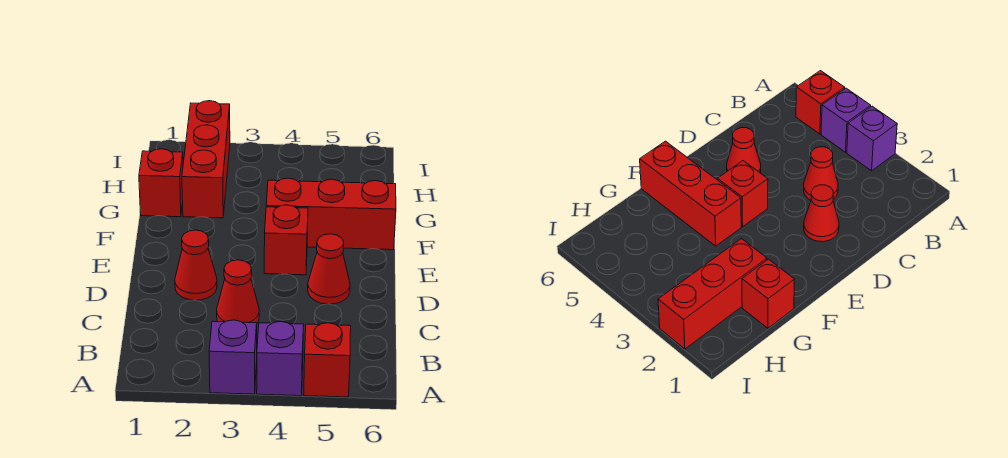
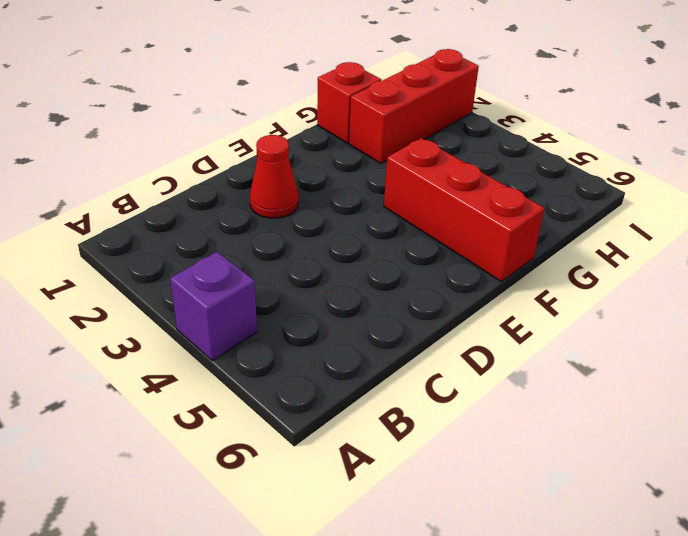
none -> purple brick A3 level 1
none -> red brick A5 level 1

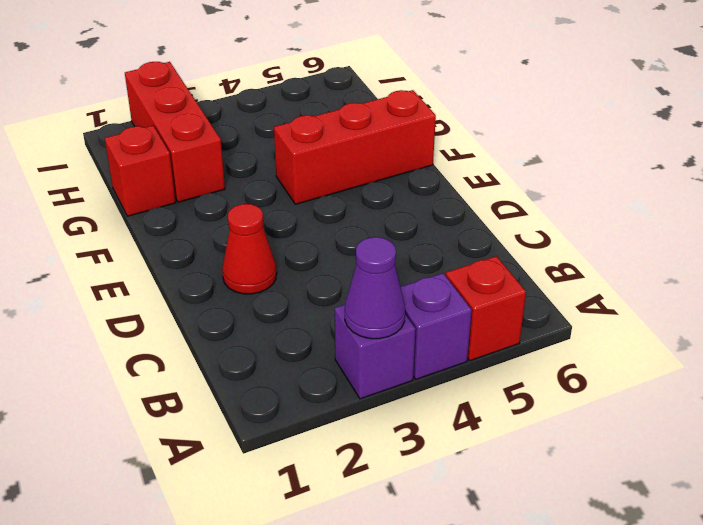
purple cone A3 level 2 -> none
none -> red cone C3 level 1
none -> red cone D5 level 1

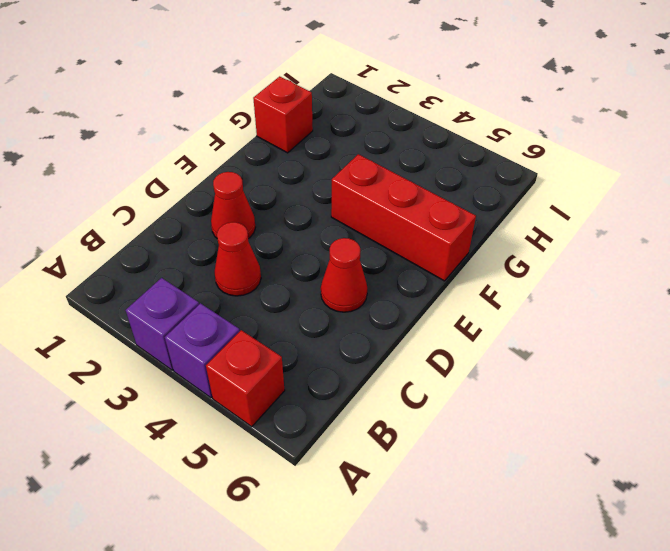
none -> red brick E4 level 1
none -> red brick G2:I2 level 1

